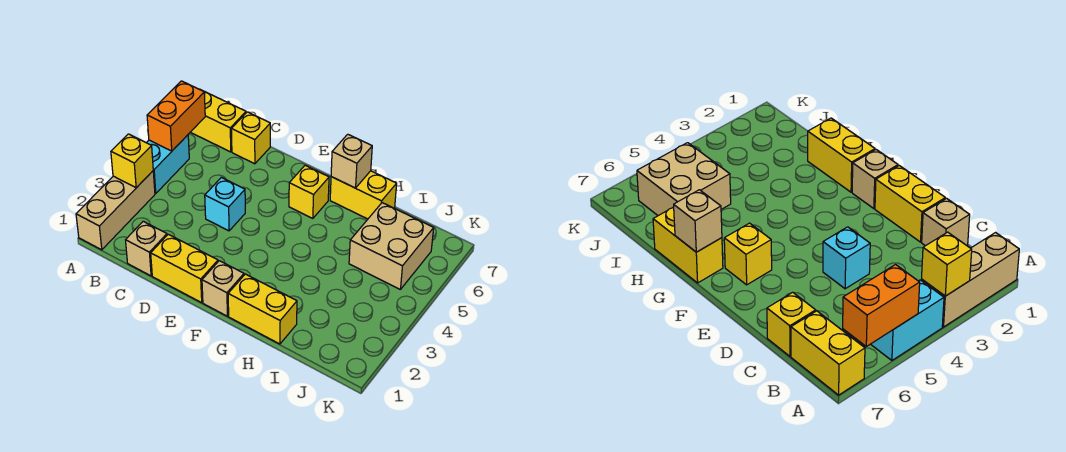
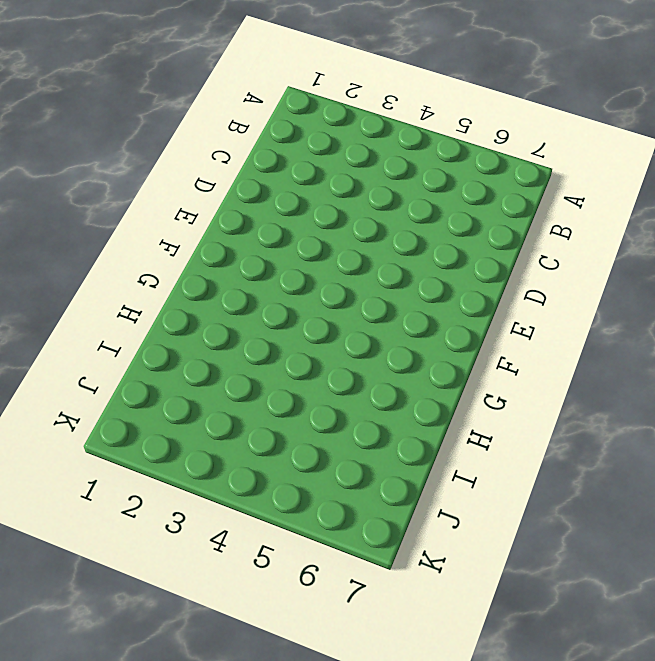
none -> tan brick A1:A3 level 1
none -> cyan brick A4:A5 level 1
none -> yellow brick A7:B7 level 1

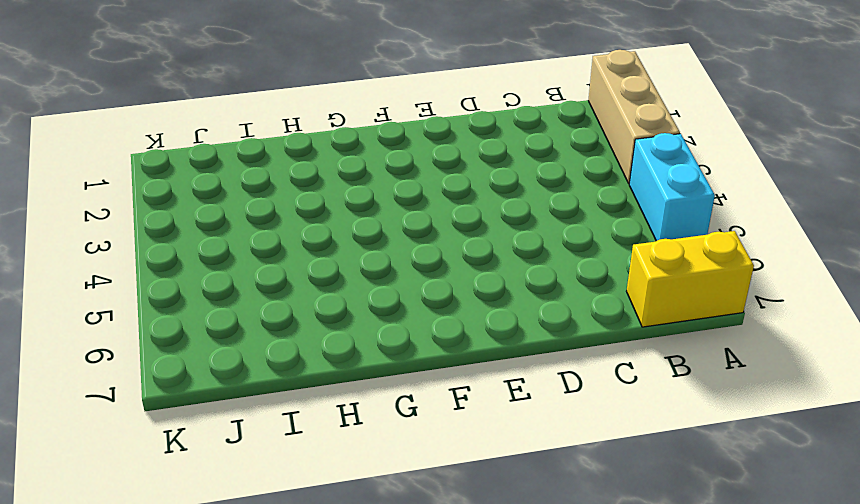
none -> tan brick C1 level 1
none -> yellow brick C7 level 1
none -> yellow brick D1:E1 level 1

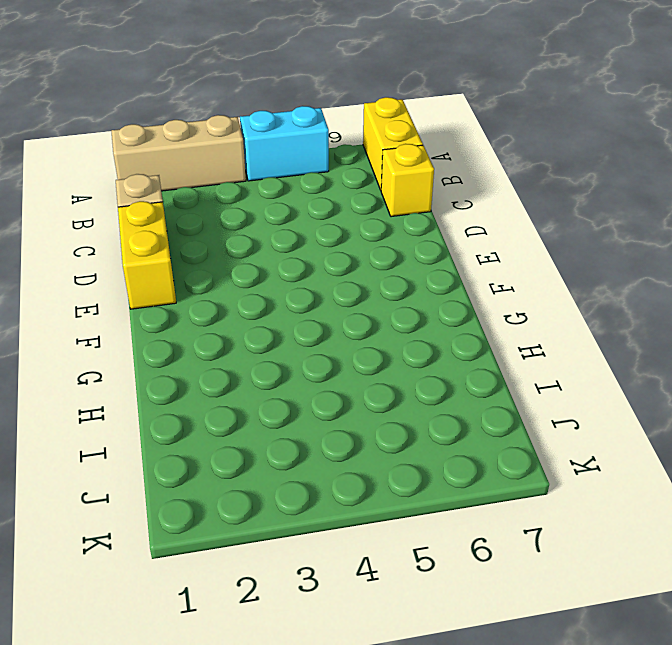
none -> cyan brick D4 level 1
none -> tan brick F1 level 1
none -> yellow brick F6 level 1

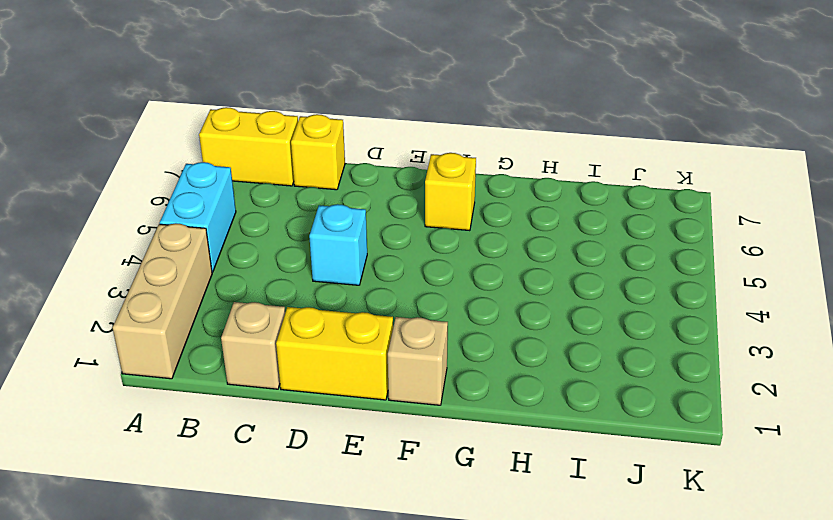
none -> yellow brick G1:H1 level 1
none -> yellow brick G7:H7 level 1
none -> tan brick I5:J6 level 1

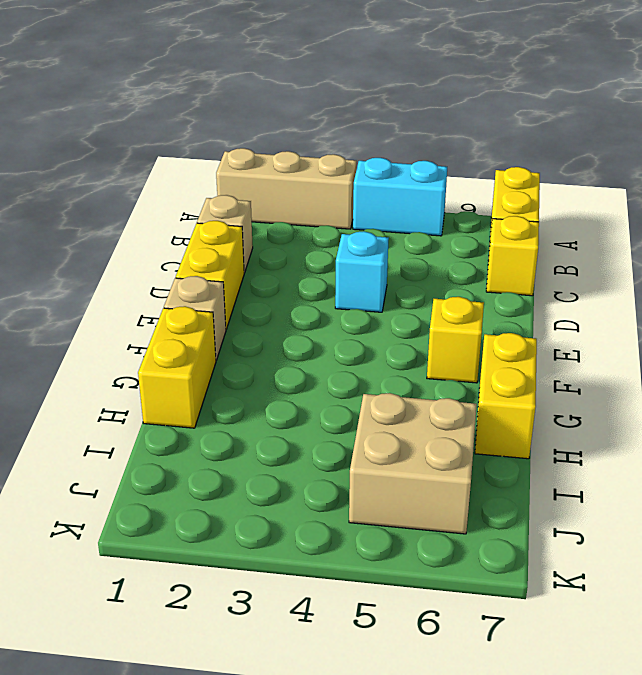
none -> yellow brick A3 level 2
none -> orange brick A5:A6 level 2
none -> tan brick G7 level 2

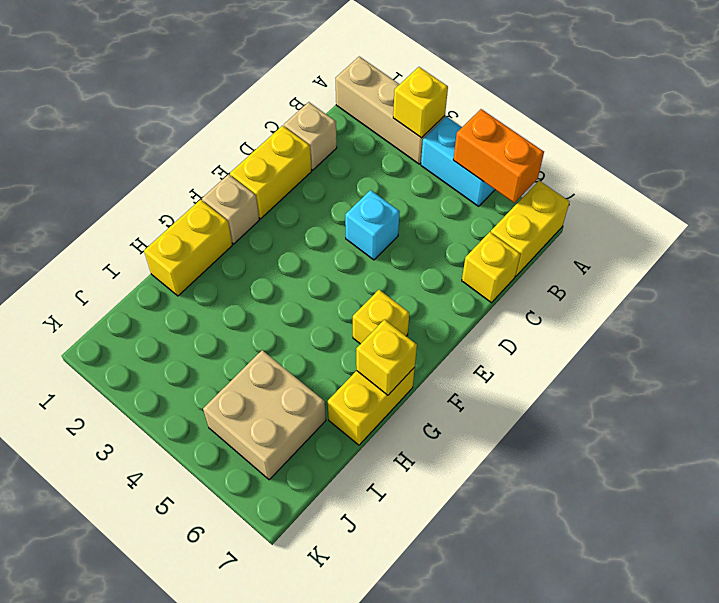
yellow brick G7 level 2 -> tan brick G7 level 2

